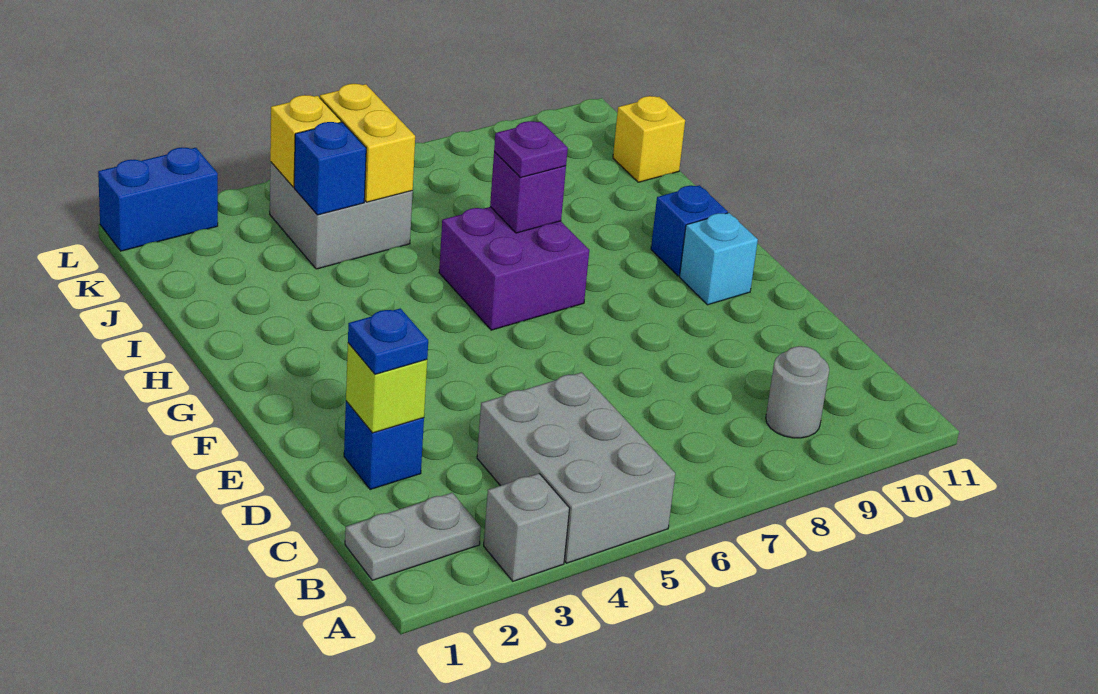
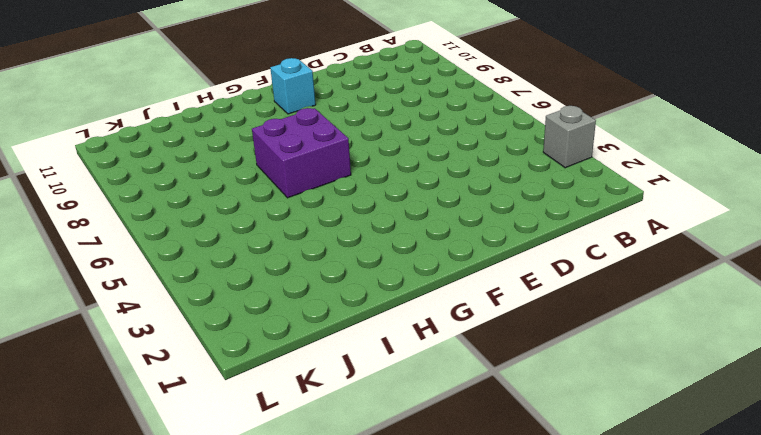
none -> grey brick A4:C5 level 1
none -> grey plate B1:B2 level 1
none -> grey round brick B9 level 1

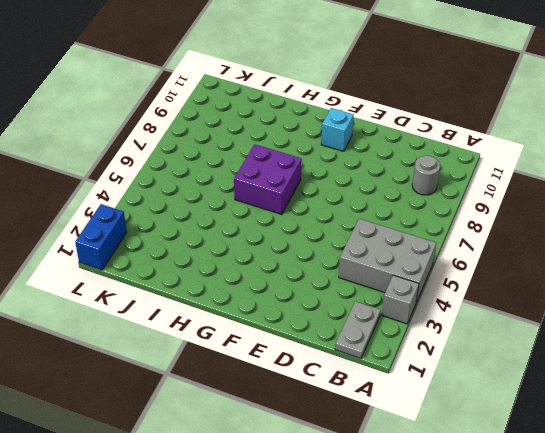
none -> blue brick D2 level 1
none -> blue brick G10 level 1
none -> grey brick J4:K5 level 1

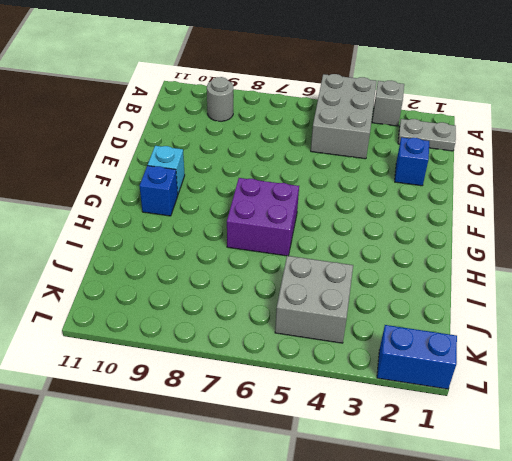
none -> yellow brick J11 level 1
none -> lime brick D2 level 2
none -> purple brick H7 level 2

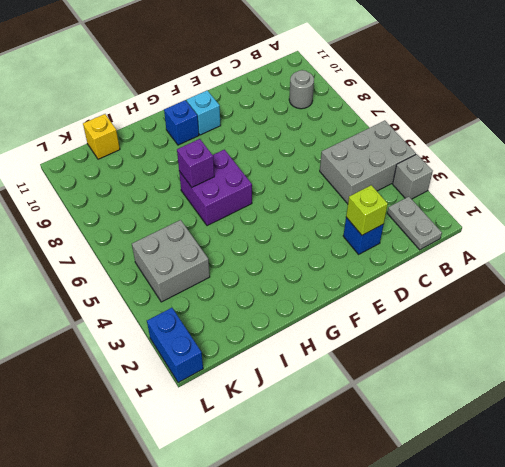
none -> blue brick J4 level 2
none -> yellow brick J5:K5 level 2
none -> yellow brick K4 level 2

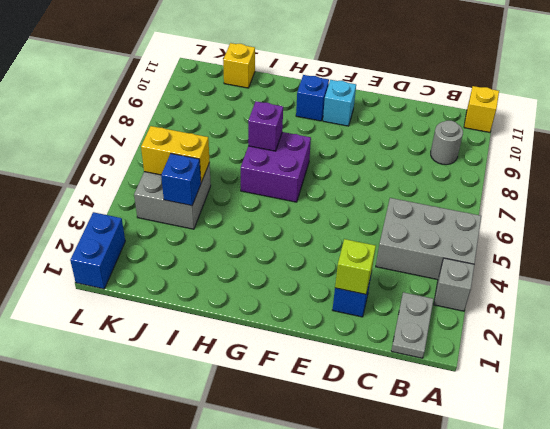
yellow brick A11 level 1 -> yellow brick K4 level 2
none -> blue plate D2 level 3
none -> purple plate H7 level 3

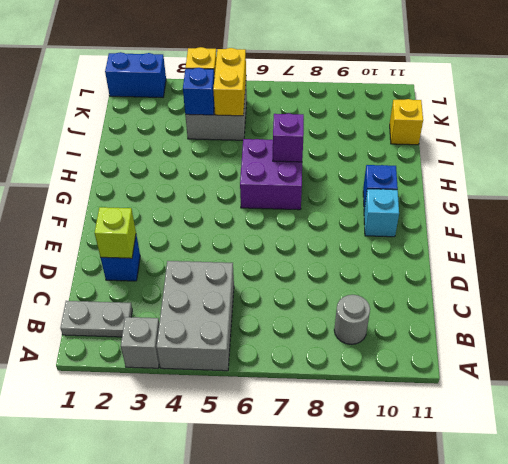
none -> blue plate D2 level 3
none -> purple plate H7 level 3

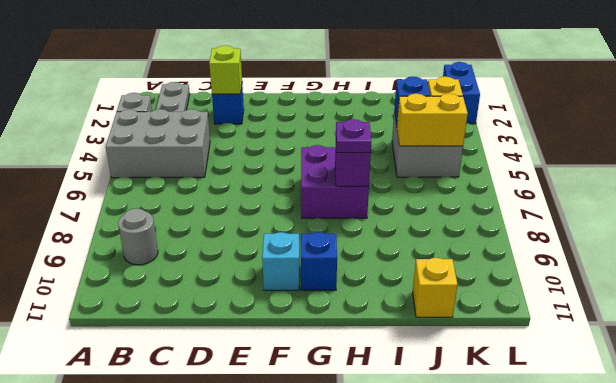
none -> blue plate D2 level 3

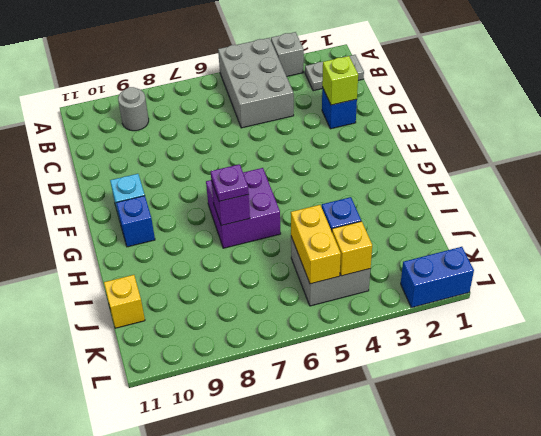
none -> blue plate D2 level 3

